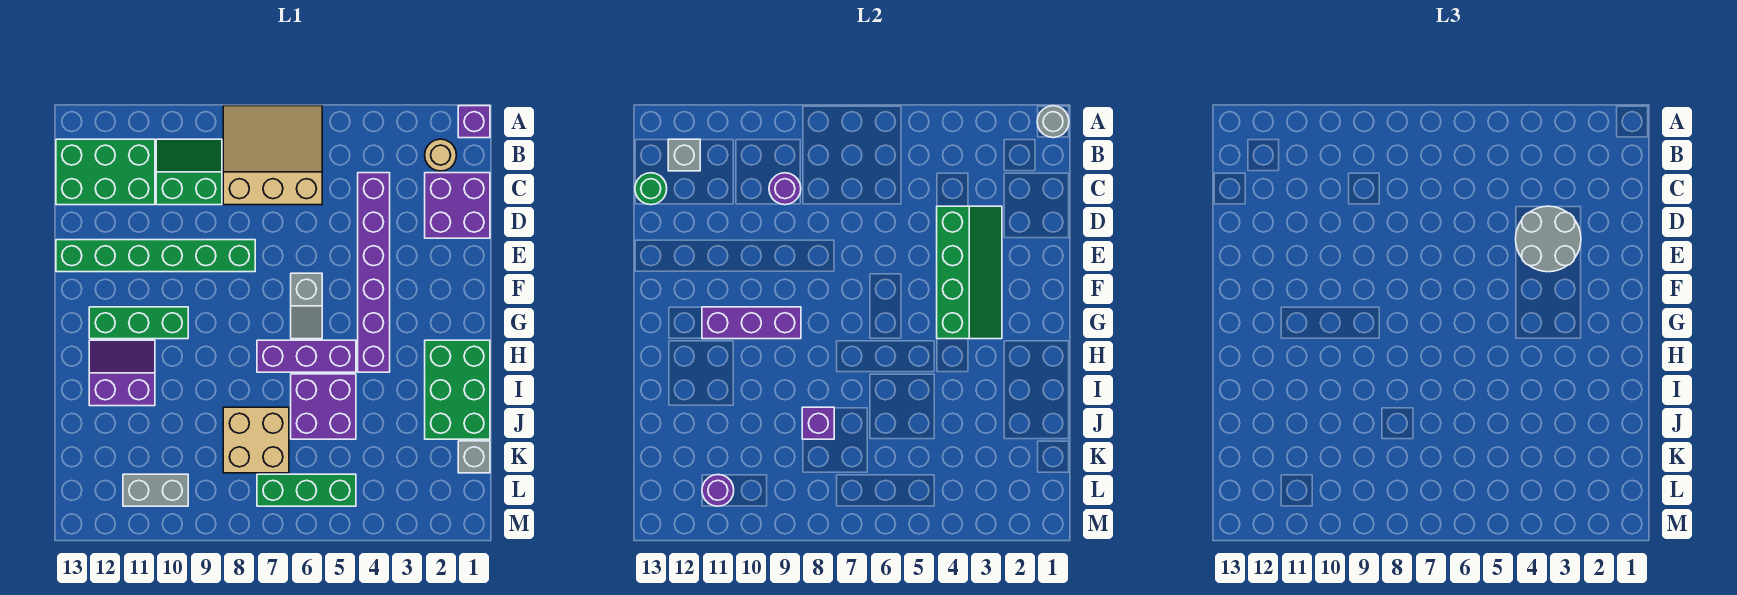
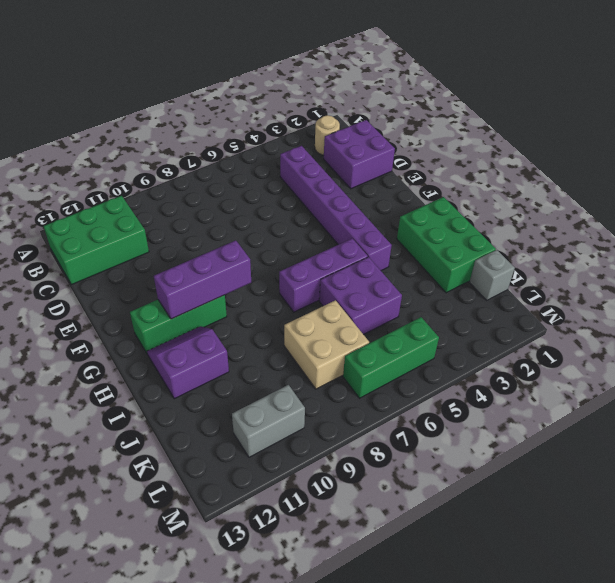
none -> purple brick A1 level 1
none -> tan slope A6:C8 level 1 top C
none -> green slope B9:C10 level 1 top C

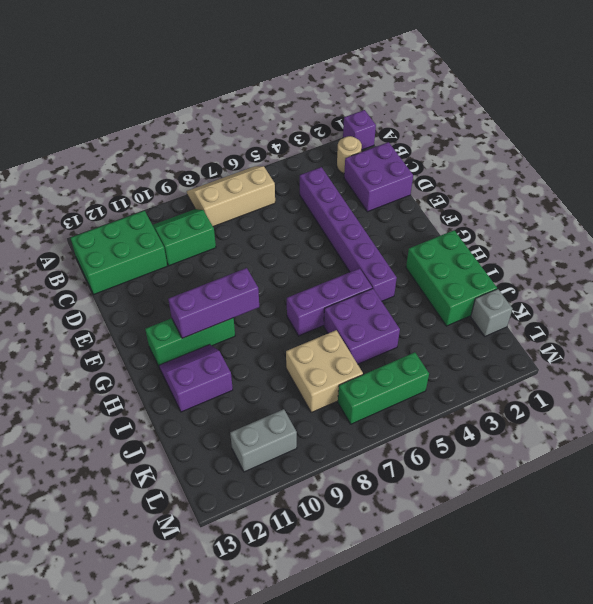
tan slope A6:B8 level 1 top B -> tan slope A6:C8 level 1 top C
none -> green brick E8:E13 level 1
none -> grey slope F6:G6 level 1 top F
none -> grey round brick A1 level 2

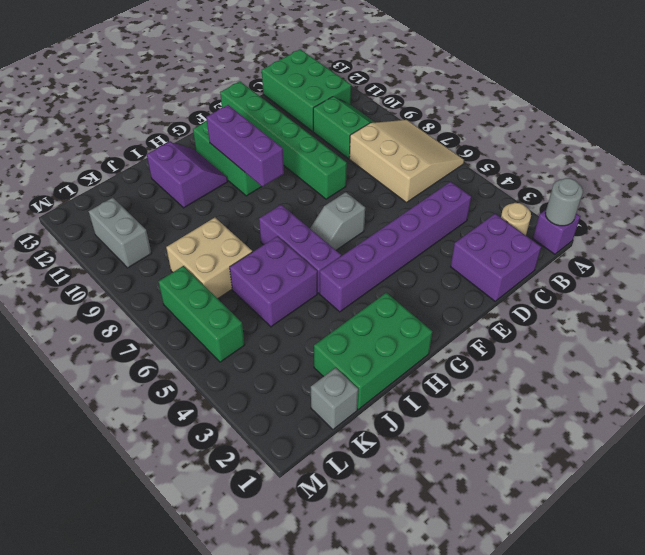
none -> grey brick B12 level 2
none -> purple round brick C9 level 2
none -> green round brick C13 level 2

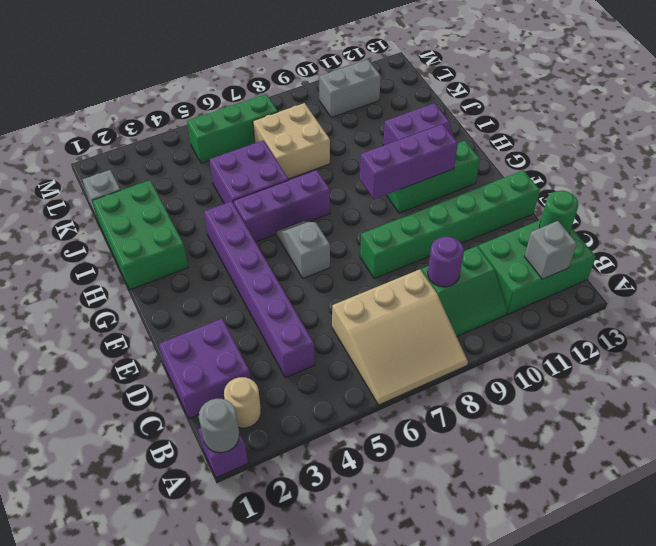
none -> green slope D3:G4 level 2 top 4
none -> purple brick J8 level 2
none -> purple round brick L11 level 2

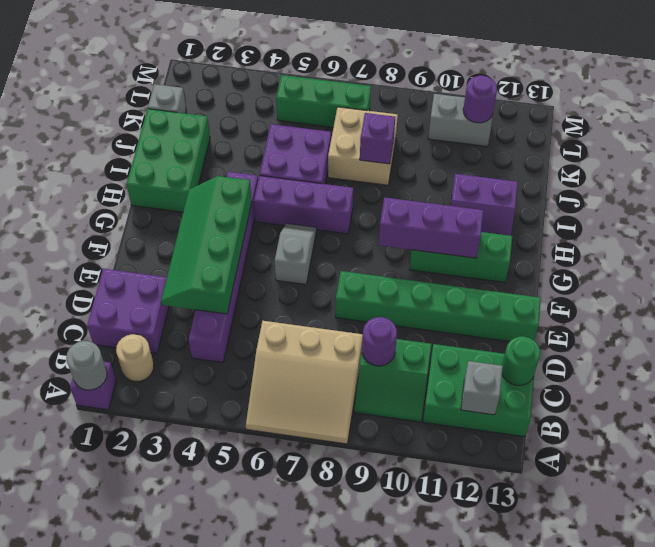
none -> grey round brick D3:E4 level 3

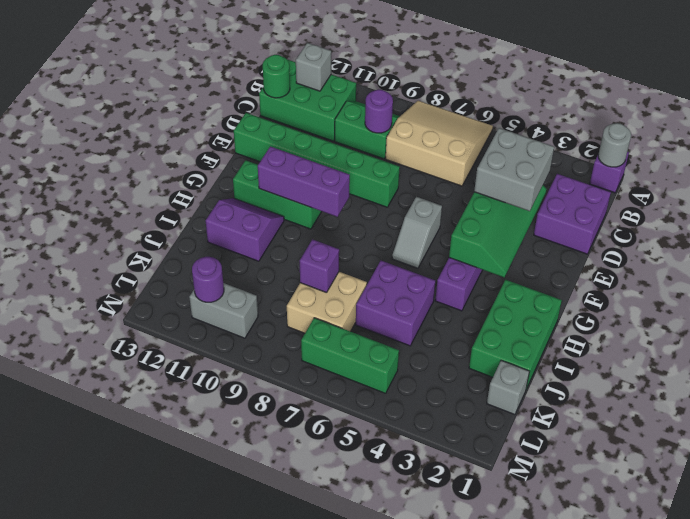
grey brick D3:E4 level 3 -> grey round brick D3:E4 level 3
none -> tan round brick B2 level 1
none -> purple brick H5:H7 level 1

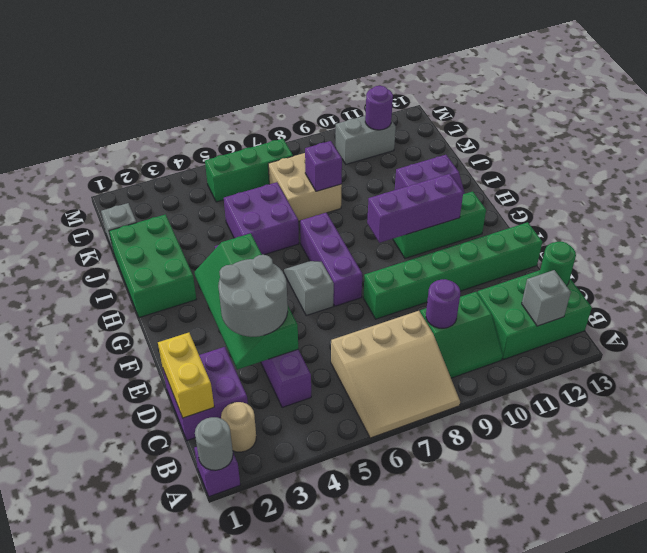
yellow brick C1:D1 level 2 -> none
purple brick F7:H7 level 1 -> purple brick H5:H7 level 1

